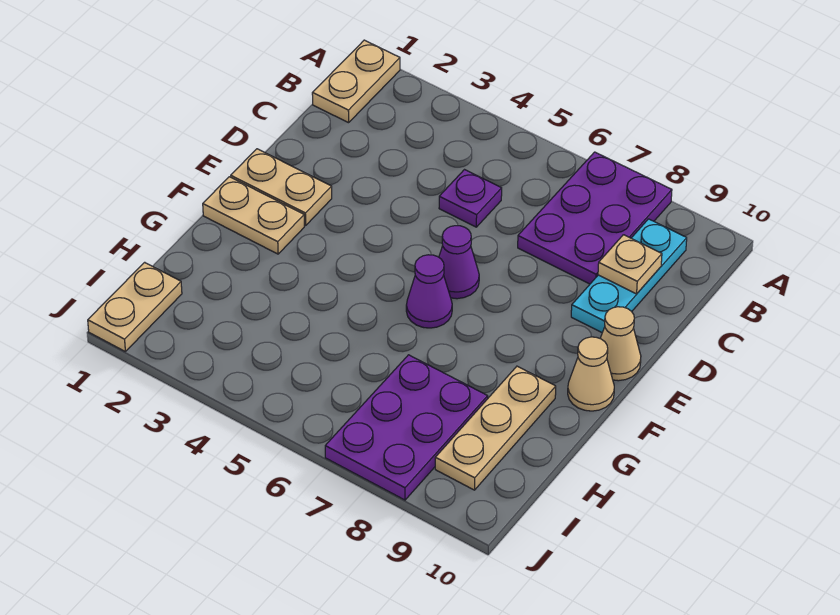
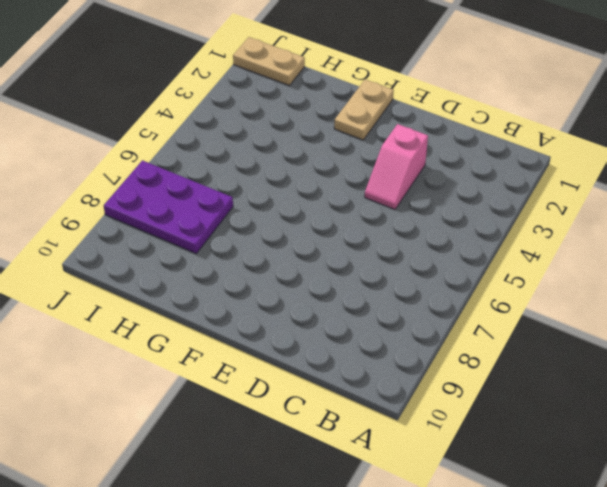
pink slope D3:D4 level 1 top 3 -> none
none -> tan plate A1:B1 level 1
none -> purple plate A7:C8 level 1
none -> cyan plate B9:D9 level 1

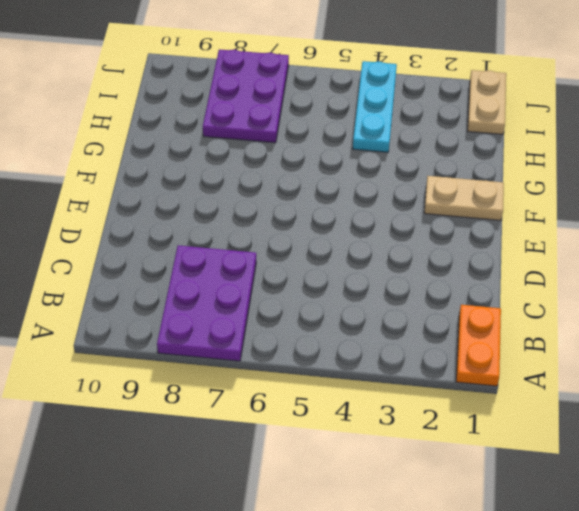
orange plate A1:B1 level 1 -> tan plate A1:B1 level 1
cyan plate H4:J4 level 1 -> cyan plate B9:D9 level 1
none -> purple plate C5 level 1
none -> tan plate E1:E2 level 1
none -> purple cone E6 level 1

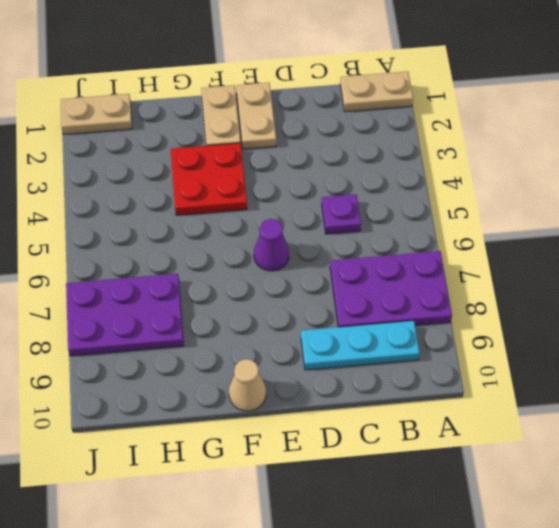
red plate F3:G4 level 1 -> none
none -> tan cone E10 level 1
none -> purple cone F6 level 1
none -> tan plate G9:I9 level 1

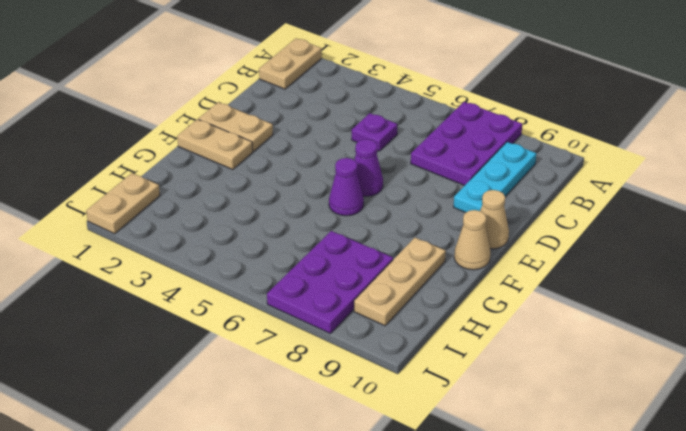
none -> tan plate C9 level 2

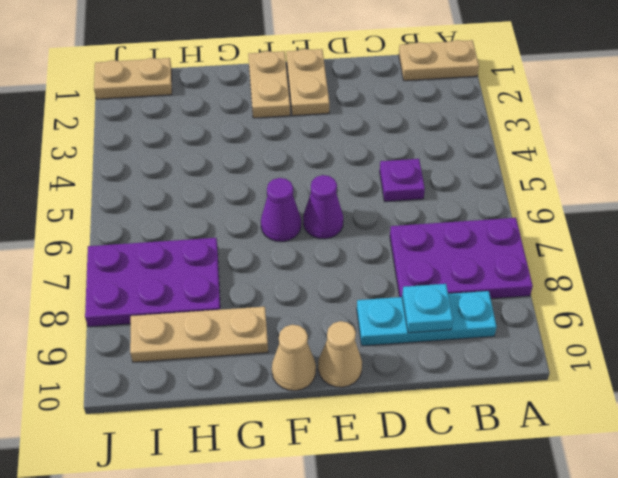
cyan plate C9 level 2 -> tan plate C9 level 2

